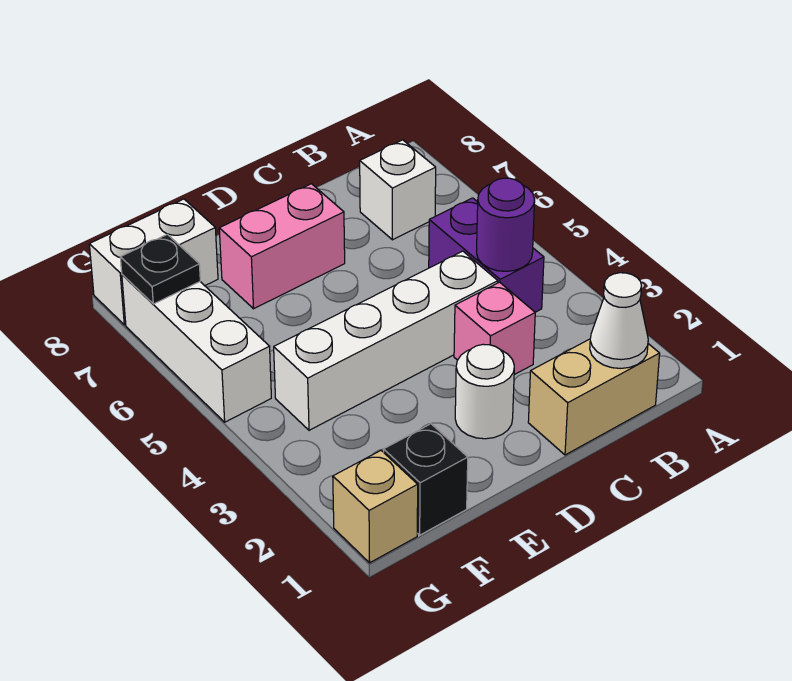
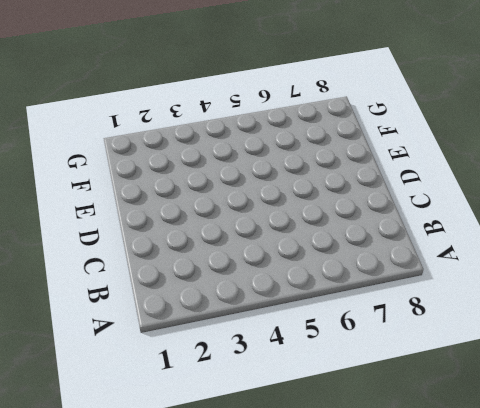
none -> tan brick B1:C1 level 1
none -> purple brick B4:B5 level 1
none -> white brick B7 level 1

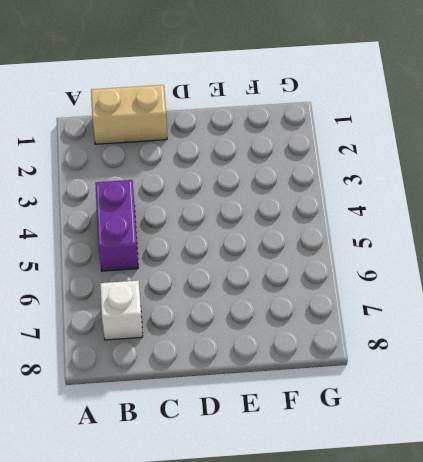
none -> pink brick C3 level 1
none -> white brick C4:F4 level 1
none -> white round brick D2 level 1

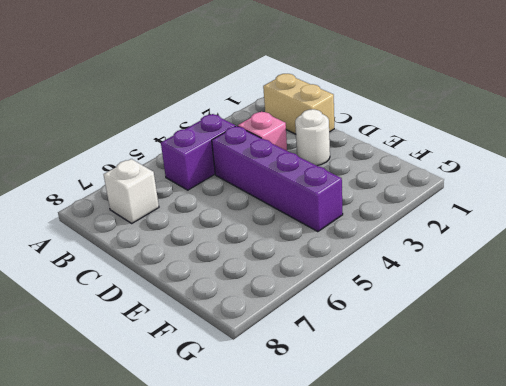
purple brick C4:F4 level 1 -> white brick C4:F4 level 1
none -> pink brick D7:E7 level 1
none -> black brick F1 level 1
none -> white brick F8:G8 level 1

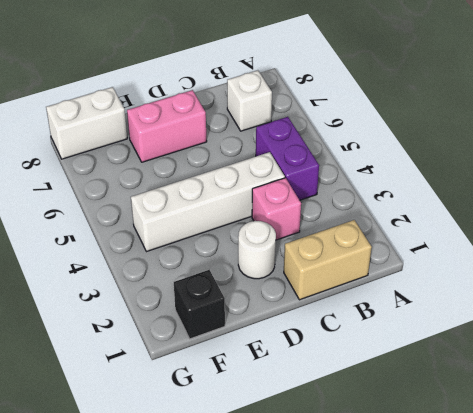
none -> tan brick G1 level 1
none -> white brick G5:G7 level 1
none -> white cone B1 level 2

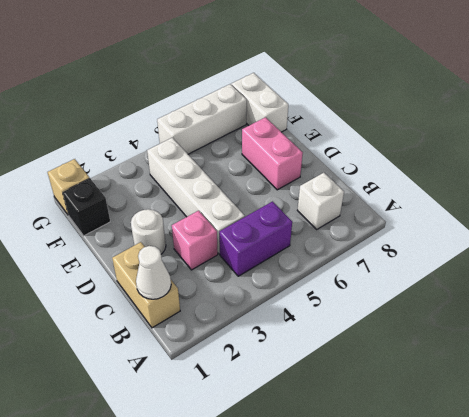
none -> purple round brick B4 level 2
none -> black plate G7 level 2

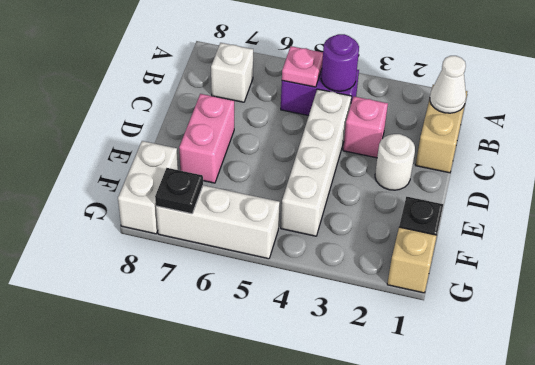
pink plate B5 level 2 -> none

